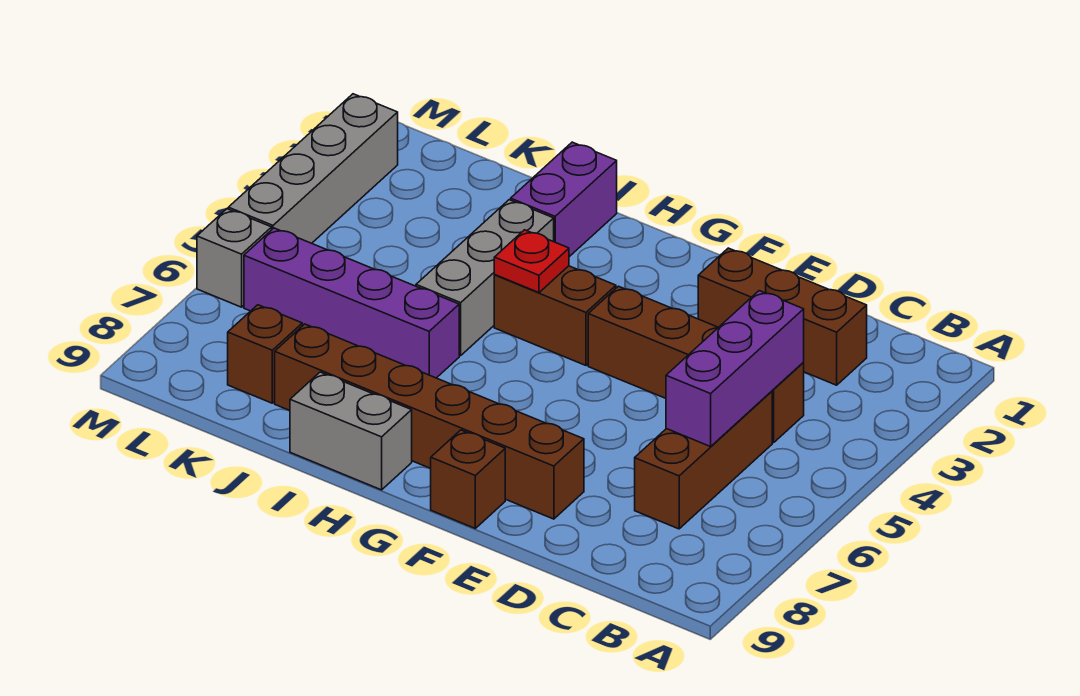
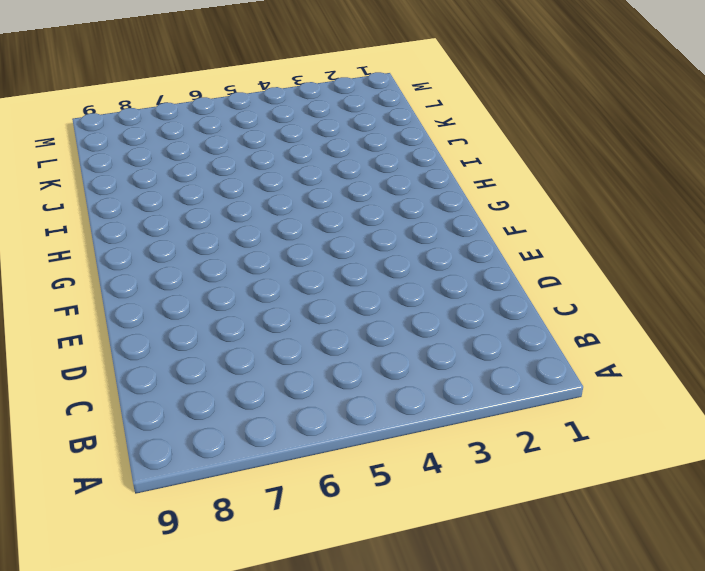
none -> brown brick C2:E2 level 1
none -> brown brick C4:F4 level 1
none -> brown brick C5:C7 level 1

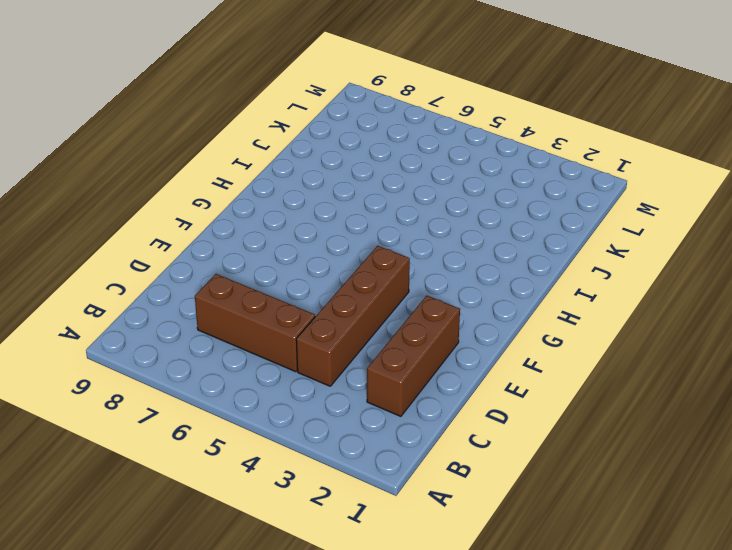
none -> brown brick E8:J8 level 1
none -> brown brick F9 level 1
none -> brown brick G4:H4 level 1

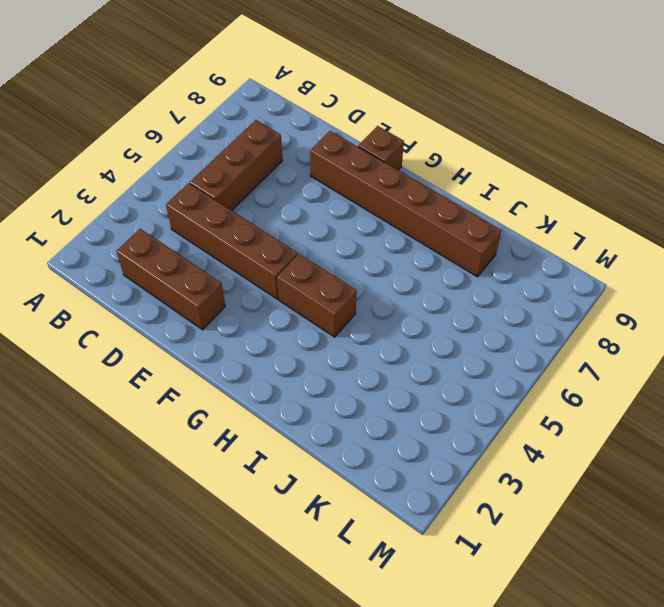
none -> grey brick H9:I9 level 1
none -> purple brick I1:I2 level 1
none -> grey brick I3:I5 level 1

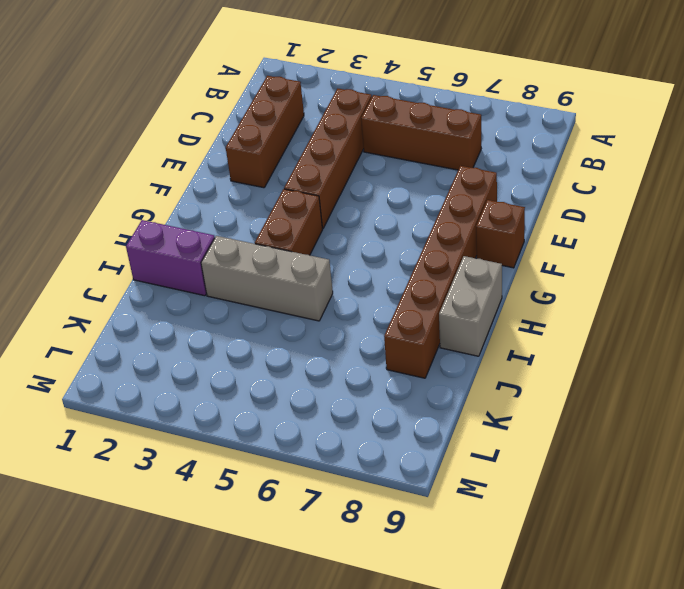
none -> purple brick I6:L6 level 1
none -> brown brick K8 level 1
none -> grey brick M2:M5 level 1

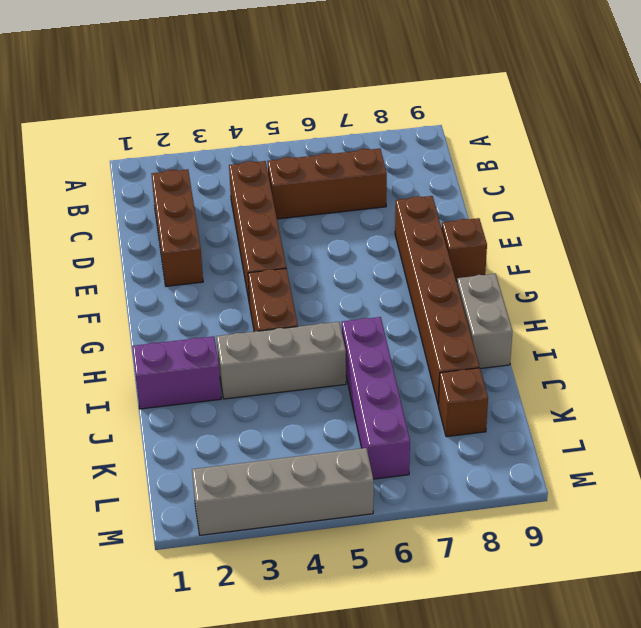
none -> grey brick M6 level 1
none -> purple brick C4:C6 level 2
none -> red plate H4 level 2

